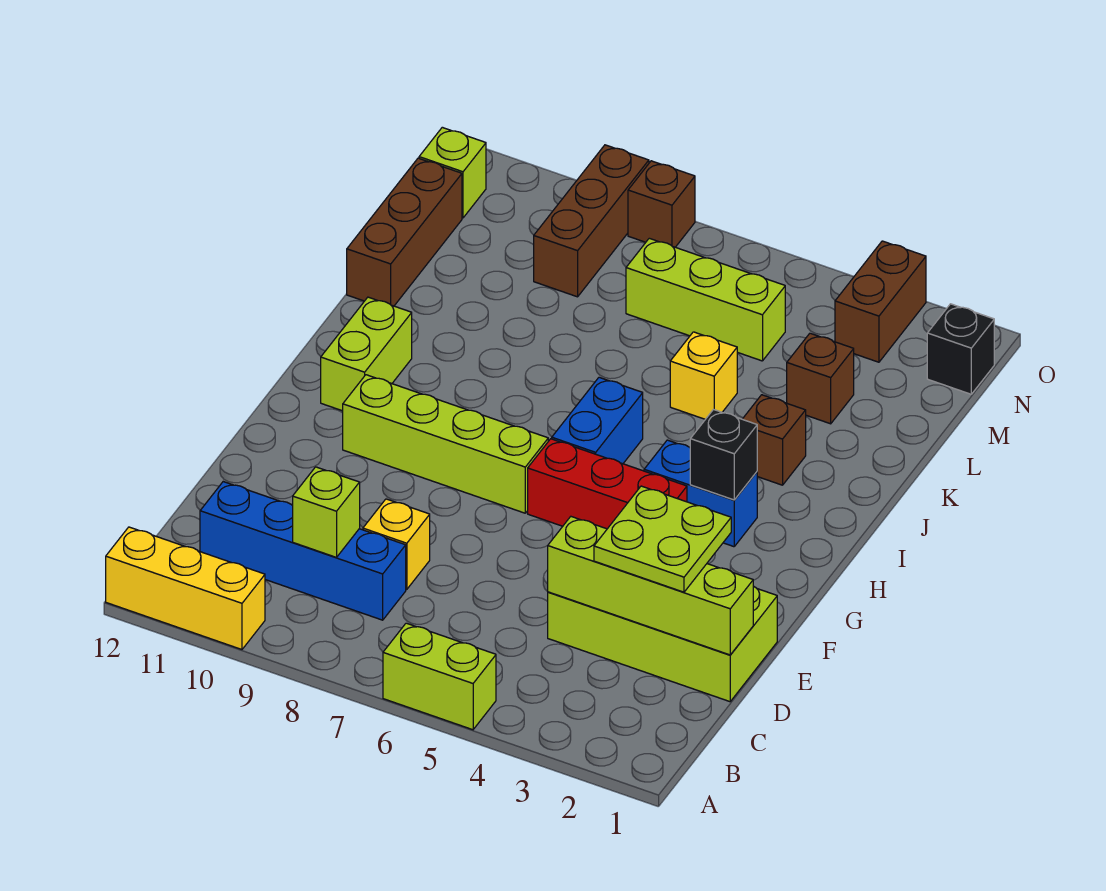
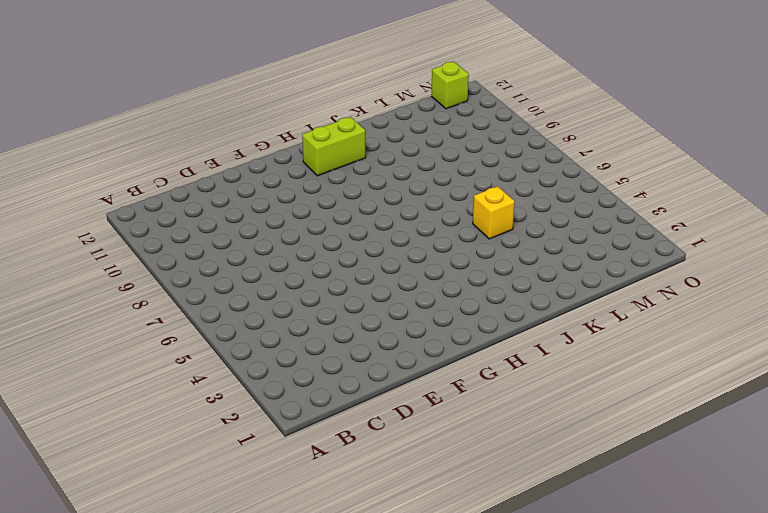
none -> lime brick A5:A6 level 1
none -> yellow brick A10:A12 level 1
none -> blue brick C8:C11 level 1

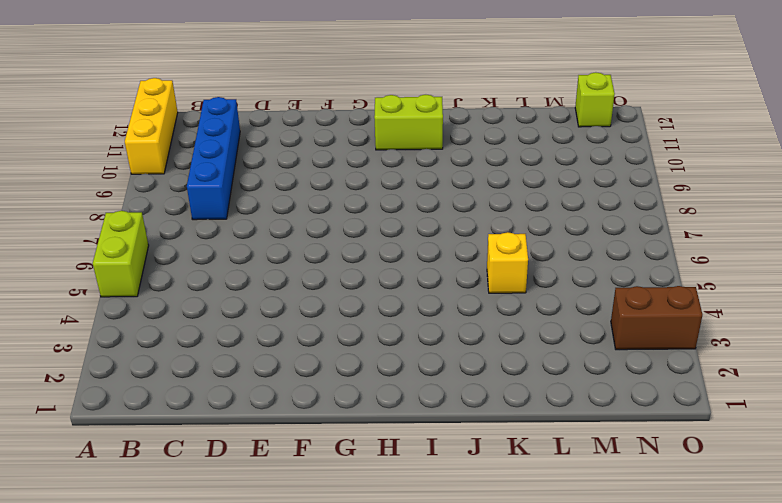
none -> lime brick D1:E4 level 1
none -> yellow brick D8 level 1
none -> red brick G4:G6 level 1

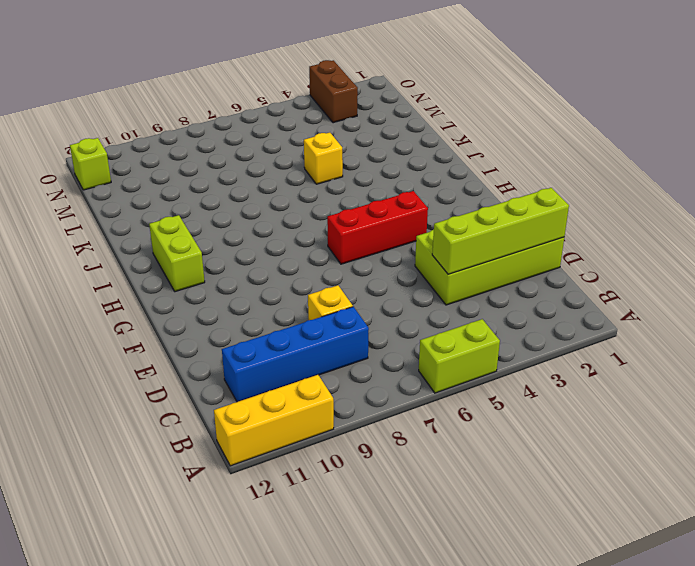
none -> lime brick G7:G10 level 1
none -> blue brick H3:H4 level 1
none -> blue brick H6:I6 level 1

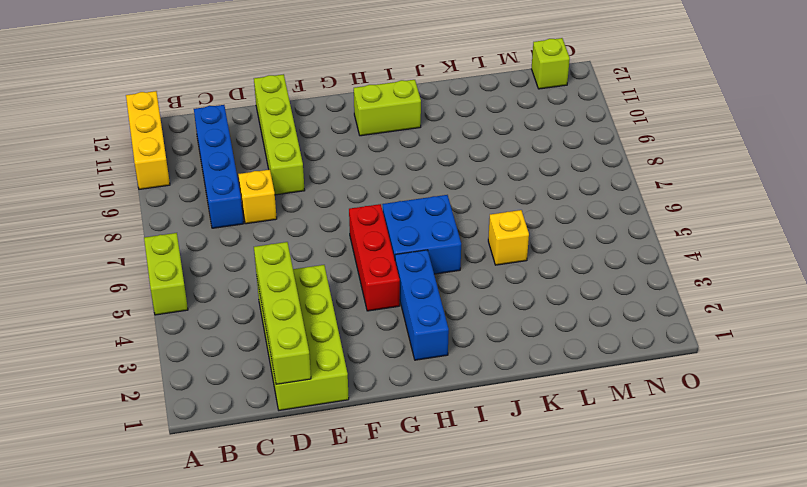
lime brick E9:E12 level 1 -> lime brick G7:G10 level 1
blue brick H2:H4 level 1 -> blue brick H3:H4 level 1
blue brick H5:I6 level 1 -> blue brick H6:I6 level 1
none -> brown brick J3 level 1
none -> brown brick K12:M12 level 1
none -> brown brick L3 level 1

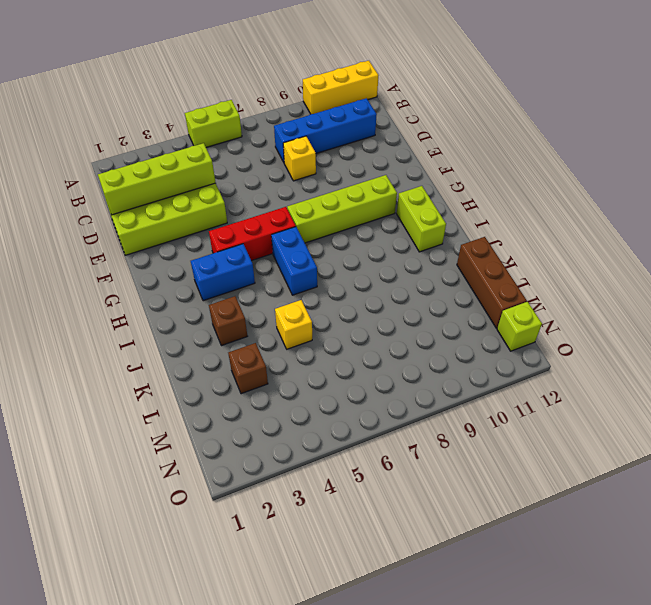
none -> lime brick M5:M7 level 1
none -> brown brick M9:O9 level 1
none -> black brick N1 level 1

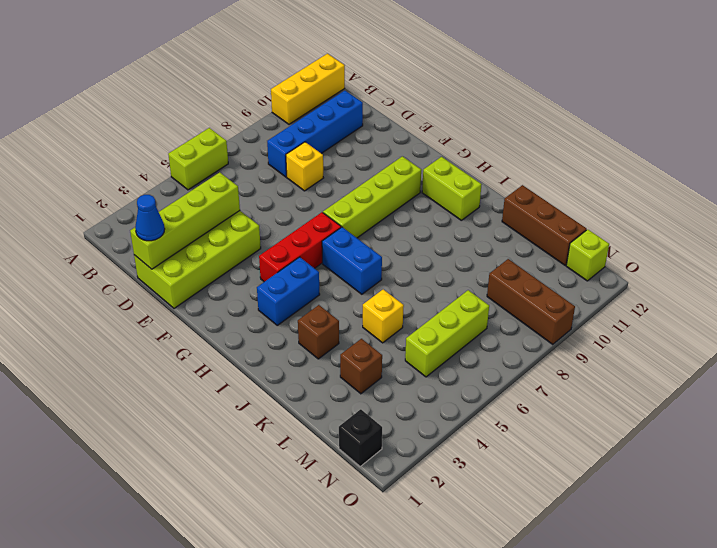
blue cone D1 level 3 -> none
none -> brown brick N3:O3 level 1
none -> brown brick O8 level 1
none -> lime brick C9 level 2

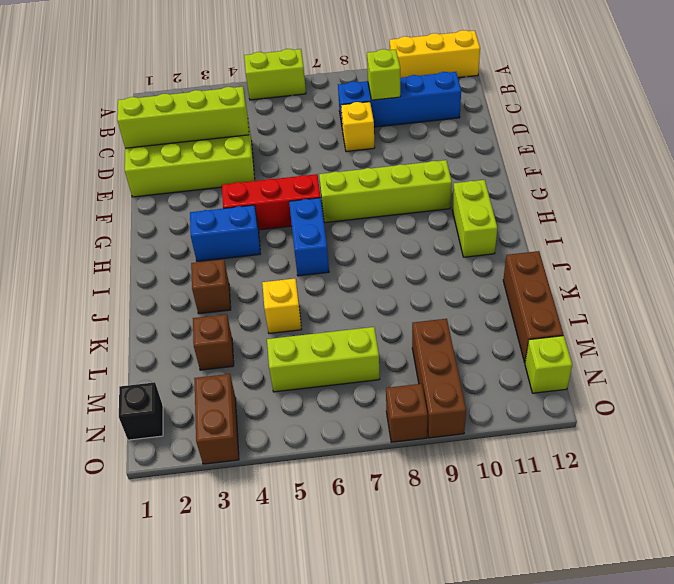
none -> black brick H3 level 2
none -> lime plate D2:E3 level 3

